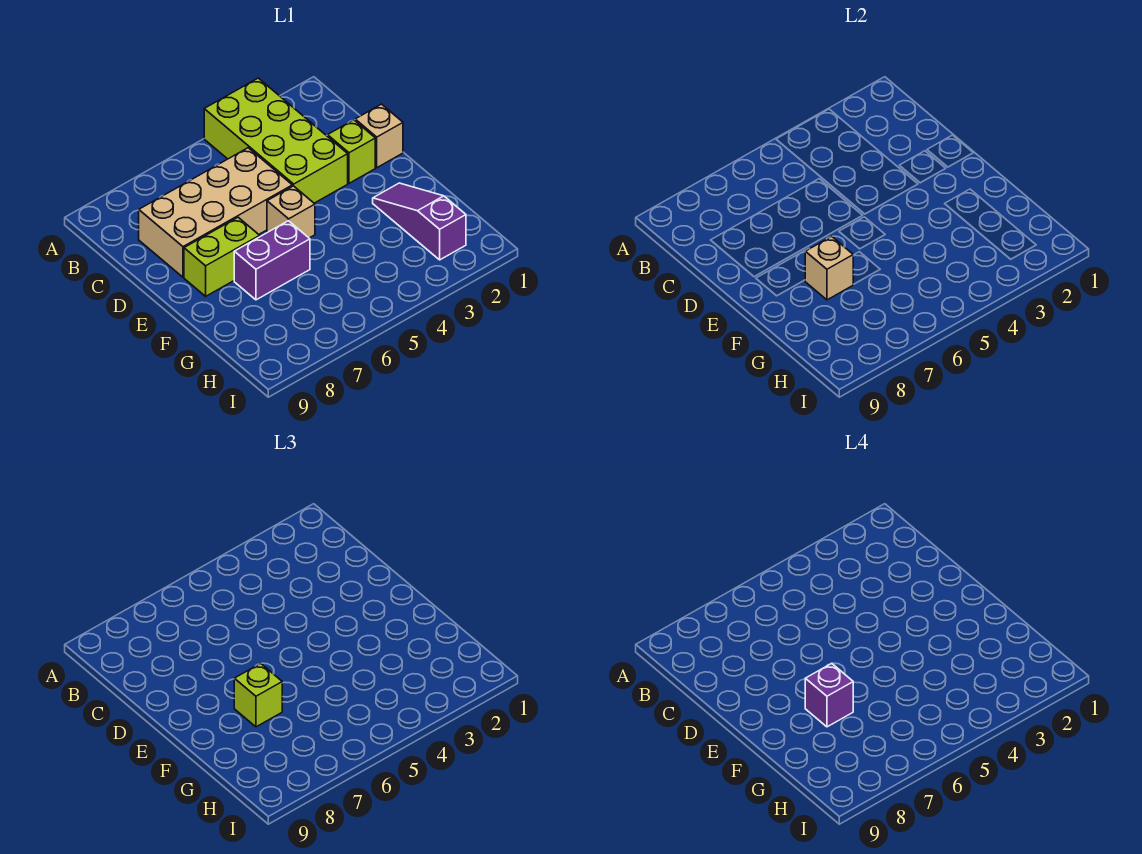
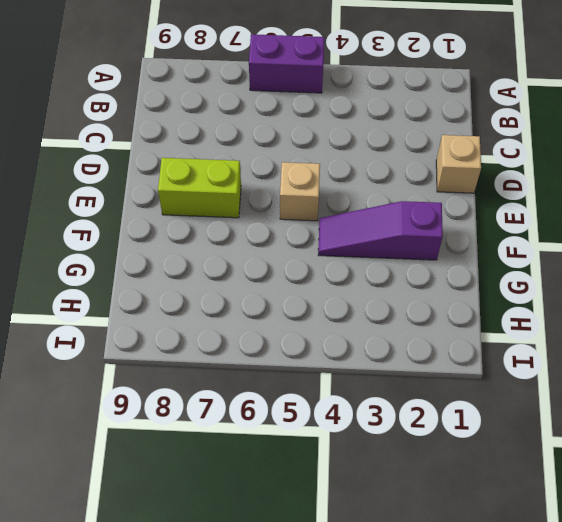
purple brick A5:A6 level 1 -> purple brick F6:F7 level 1
purple slope F2:F4 level 1 top 2 -> purple slope F2:H2 level 1 top H
none -> lime brick A3:D4 level 1
none -> tan brick C5:D8 level 1

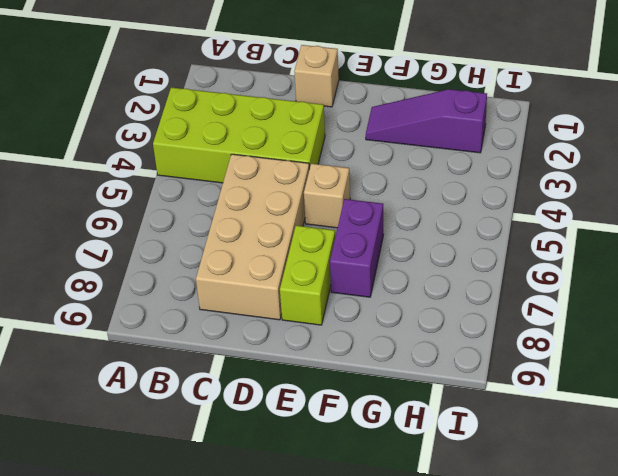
none -> lime brick D2 level 1
none -> tan brick F7 level 2

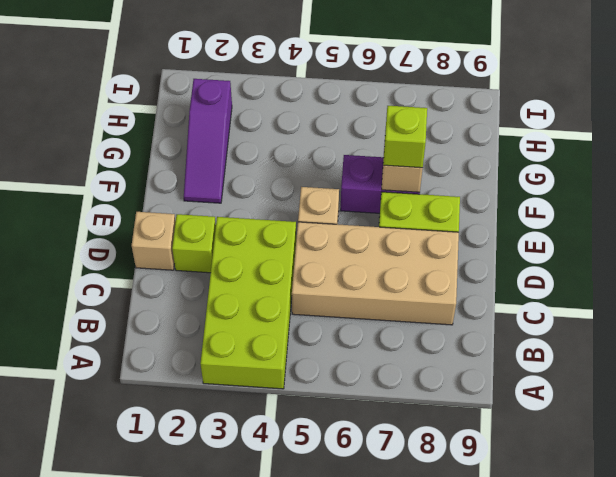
none -> purple brick F7 level 4

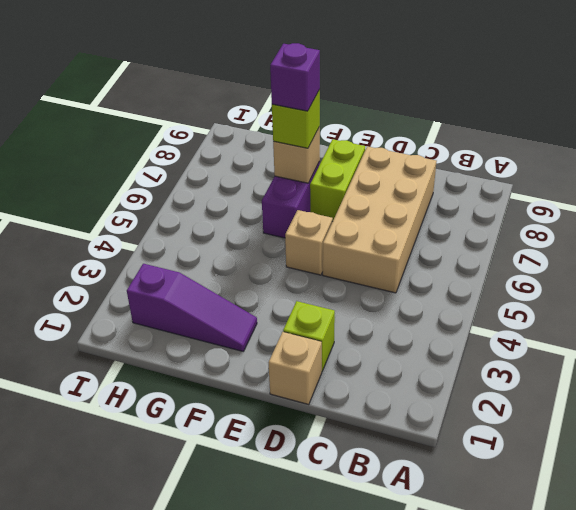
none -> lime brick A3:D4 level 1

